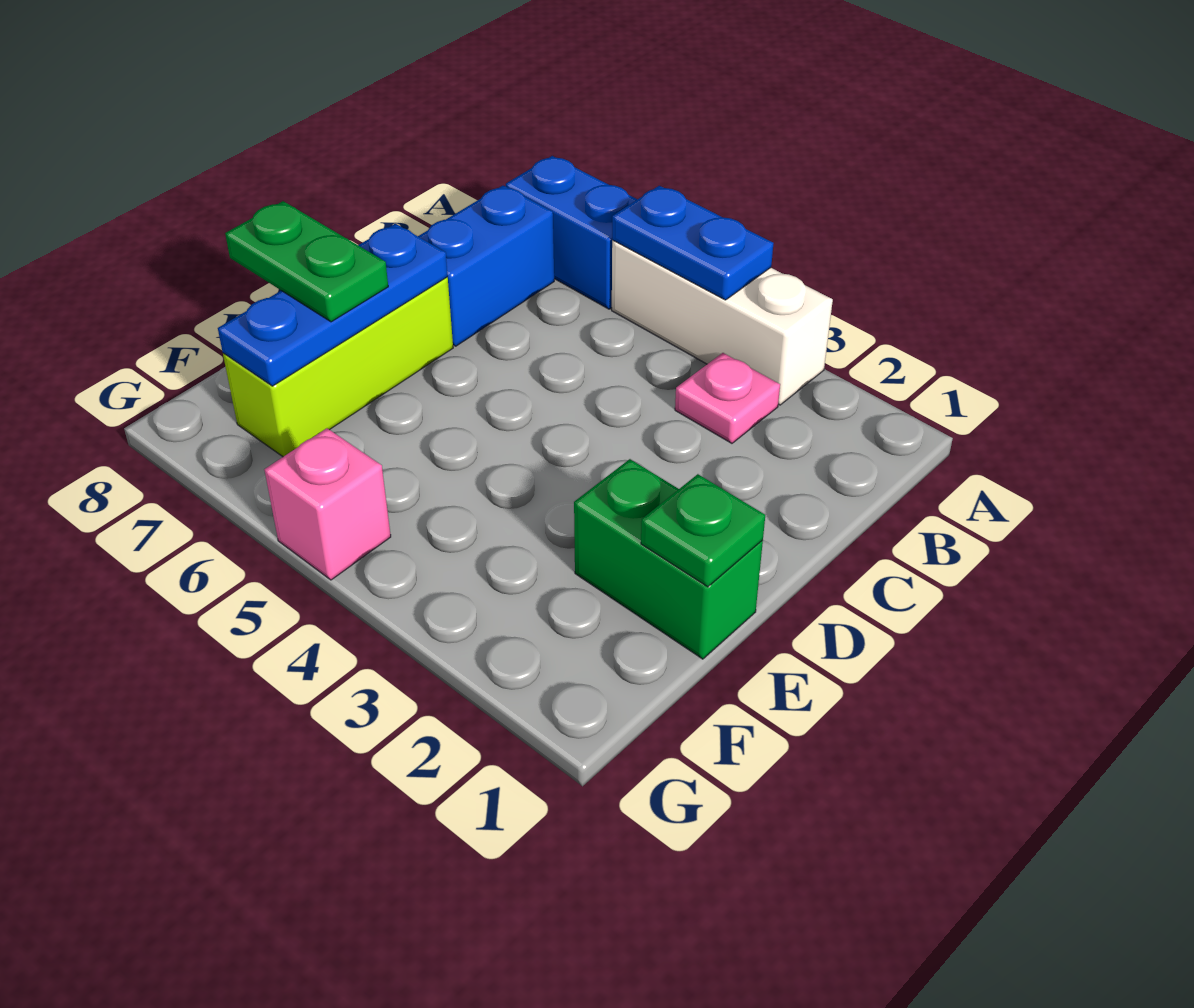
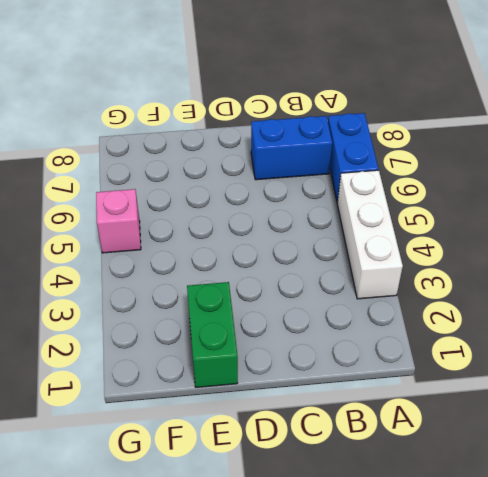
none -> pink plate B3 level 1
none -> lime brick D7:F7 level 1

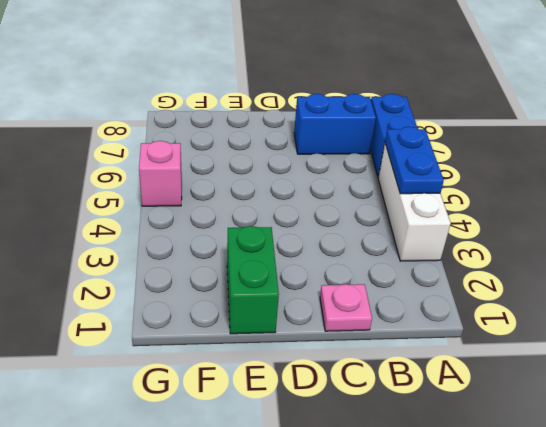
pink plate C1 level 1 -> pink plate B3 level 1
none -> lime brick D7:F7 level 1
none -> blue plate D7:F7 level 2

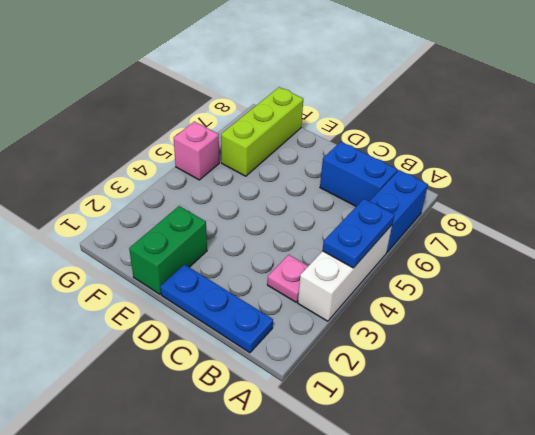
blue plate B1:D1 level 1 -> blue plate D7:F7 level 2
lime brick F6:F8 level 1 -> lime brick D7:F7 level 1
none -> green plate E1 level 2
none -> green plate E7:E8 level 3

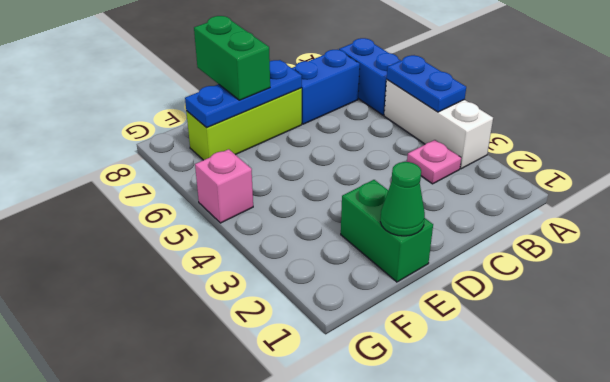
green cone E1 level 2 -> green plate E1 level 2
green brick E7:E8 level 3 -> green plate E7:E8 level 3

